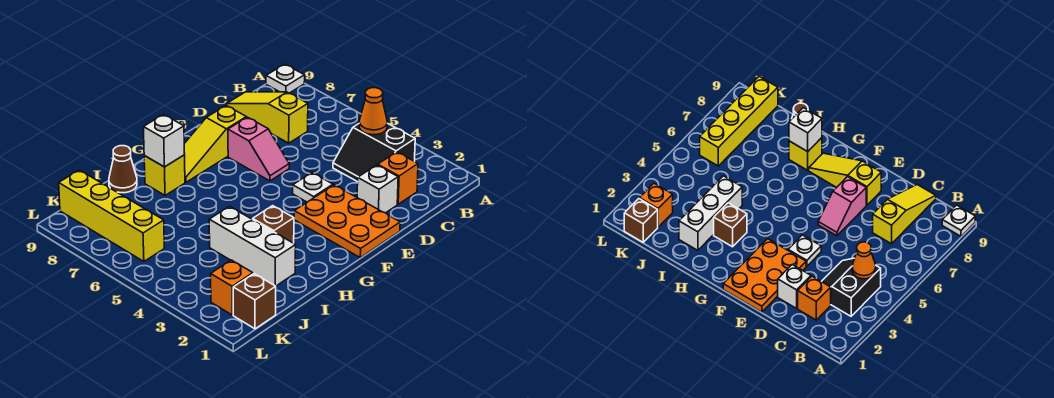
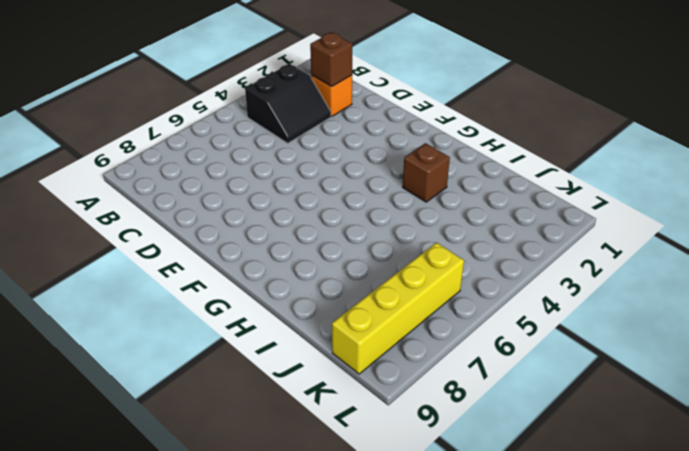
brown brick C2 level 2 -> brown brick K1 level 1
none -> white plate A9 level 1
none -> yellow slope C7:C9 level 1 top 7
none -> white brick D2 level 1

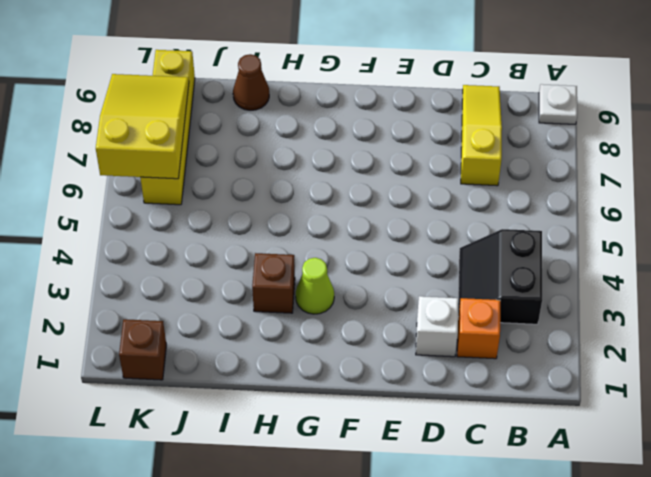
lime cone G3 level 1 -> none
yellow slope K6:L8 level 2 top 6 -> none
none -> orange plate E1:F3 level 1
none -> white plate E4 level 1
none -> pink slope E6:E7 level 1 top 7

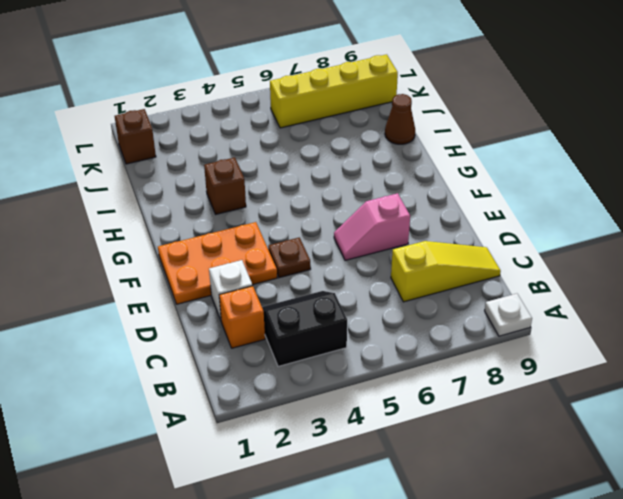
brown plate E4 level 1 -> white plate E4 level 1
none -> yellow slope E8:G8 level 1 top E
none -> yellow brick H8 level 1
none -> white brick I2:I4 level 1

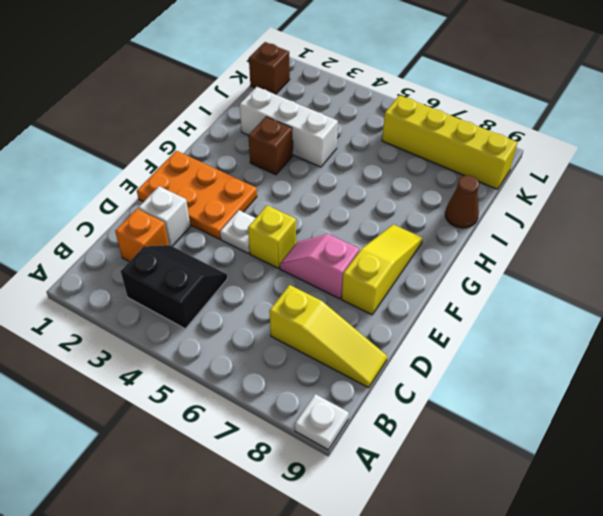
yellow brick E5 level 1 -> yellow brick H8 level 1
none -> orange brick K2 level 1
none -> orange cone B4 level 2
none -> white brick H8 level 2

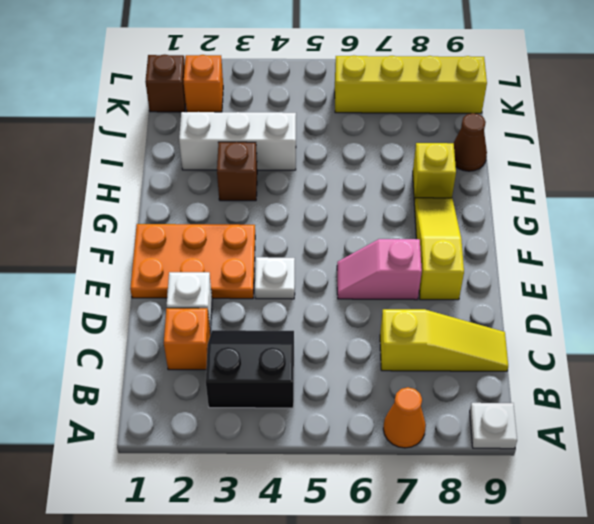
orange cone A7 level 1 -> orange cone B4 level 2
none -> white brick H8 level 2

